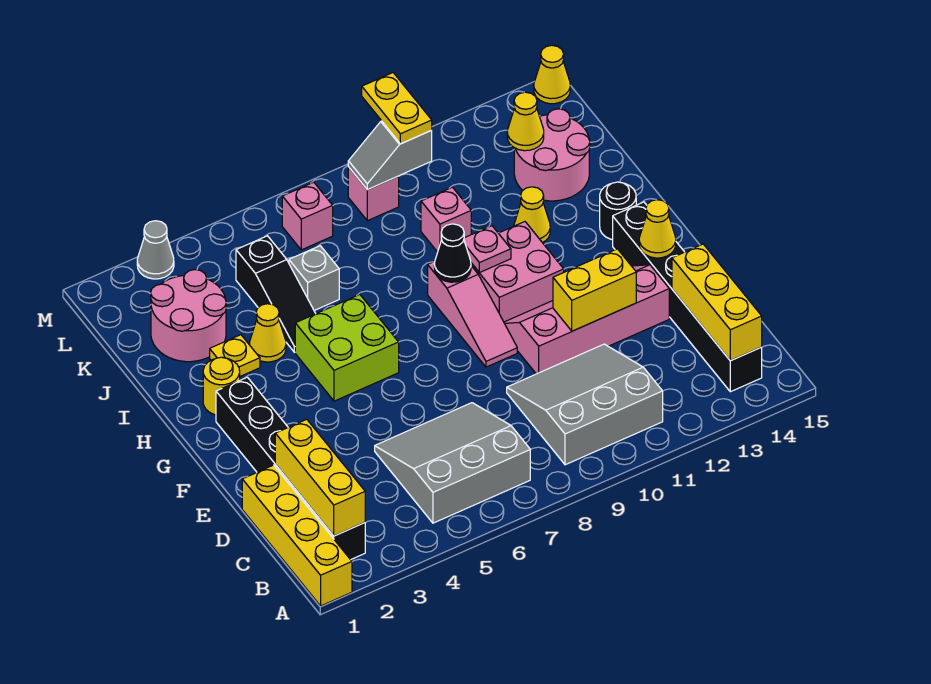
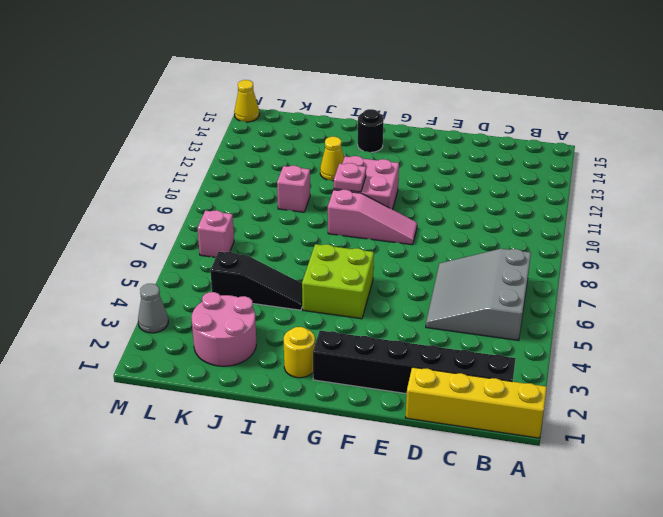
none -> grey slope B9:D11 level 1 top B
none -> black brick B14:G14 level 1
none -> pink slope E10:F13 level 1 top E
none -> yellow plate I3 level 1

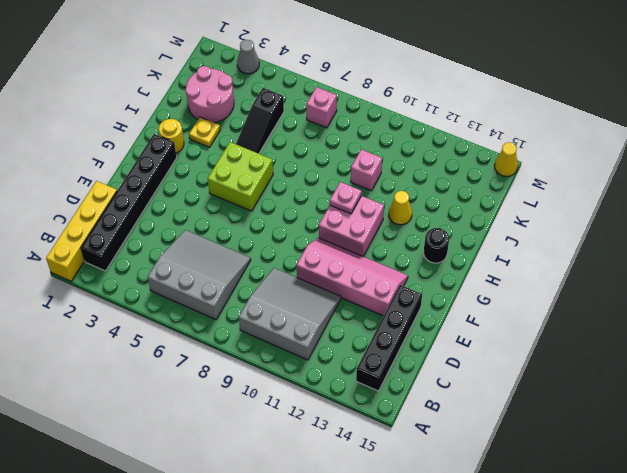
black brick B14:E14 level 1 -> black brick B14:G14 level 1
none -> pink slope F9:H9 level 1 top H
none -> yellow cone I4 level 1
none -> grey brick J6 level 1
none -> pink round brick J13:K14 level 1

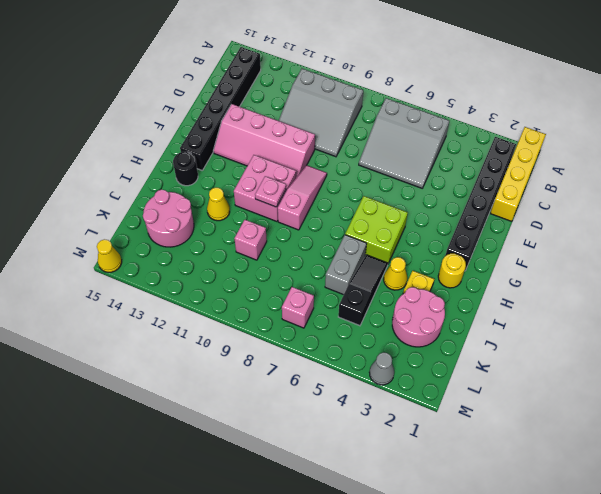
grey brick I6:J6 level 1 -> grey brick J6 level 1
none -> pink brick L9 level 1
none -> yellow brick B2:D2 level 2
none -> yellow brick B14:D14 level 2
none -> yellow brick E11:E12 level 2

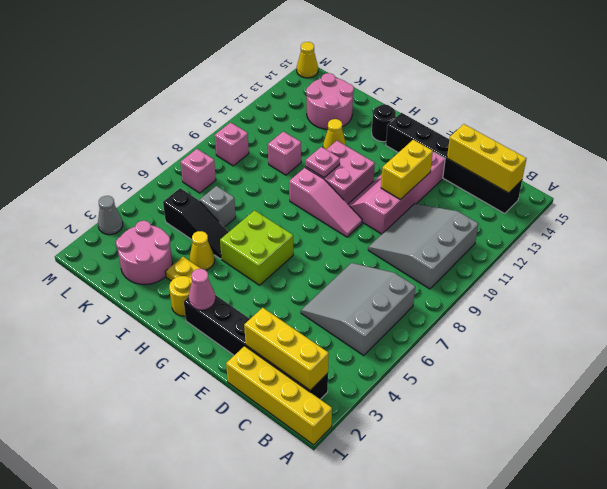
pink cone G2 level 2 -> none
none -> yellow cone F14 level 2
none -> black cone H9 level 2
none -> yellow cone K13 level 2
none -> grey slope L9:L10 level 2 top 10

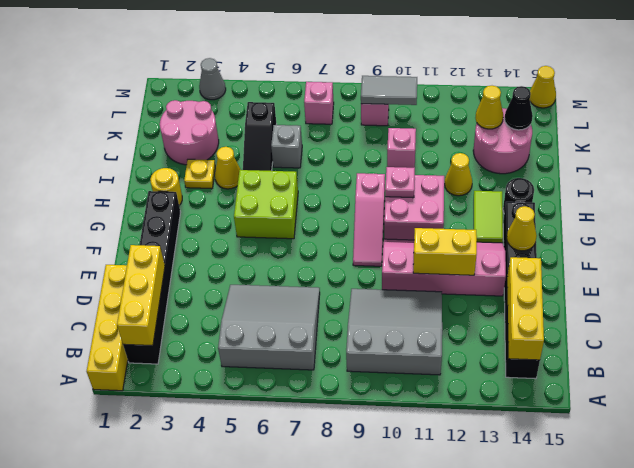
lime tile G13:H13 level 1 -> none
black cone K14 level 2 -> black cone H9 level 2
grey tile L9:L10 level 2 -> grey slope L9:L10 level 2 top 10
none -> yellow plate L10:M10 level 3

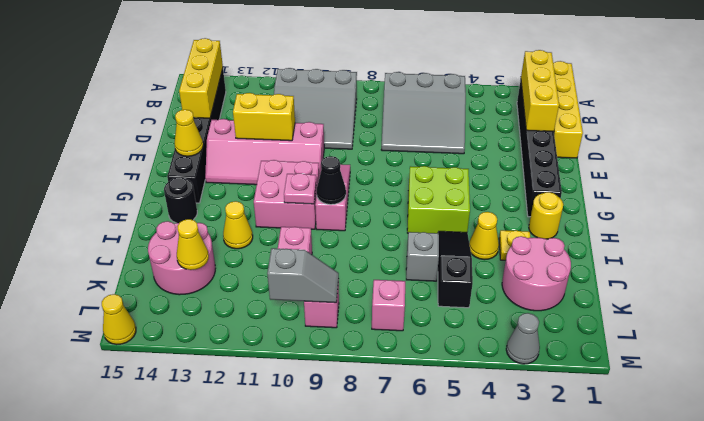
none -> yellow plate L10:M10 level 3

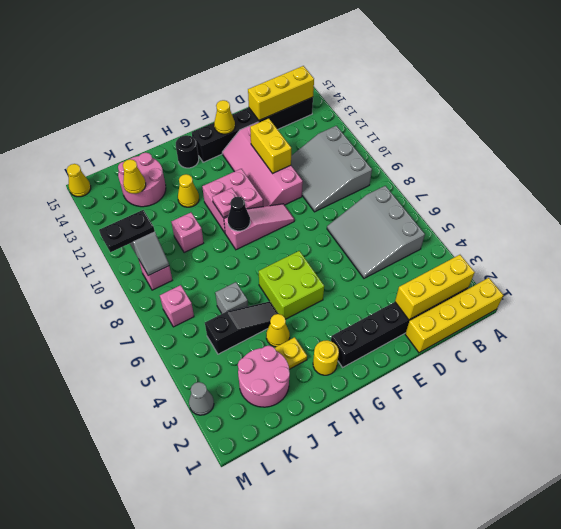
black plate L10:M10 level 3 -> yellow plate L10:M10 level 3

